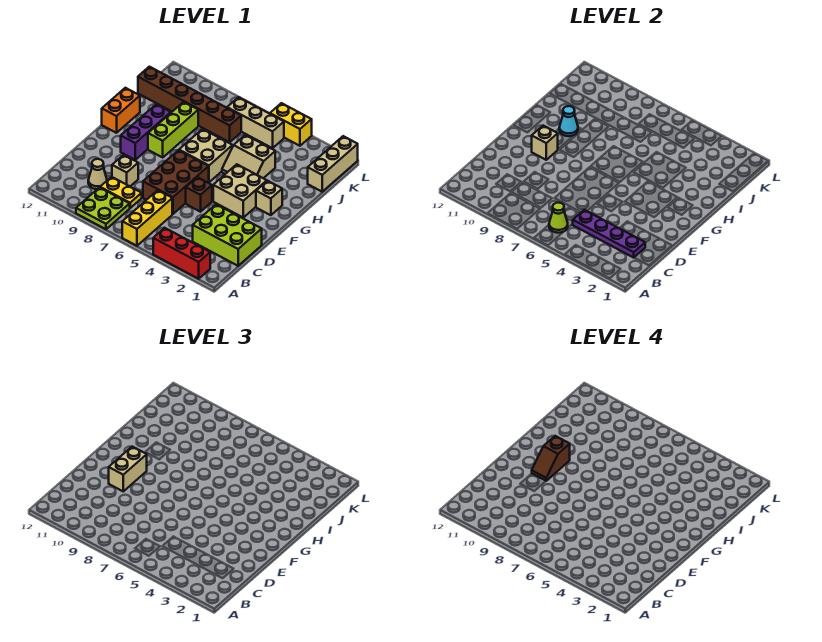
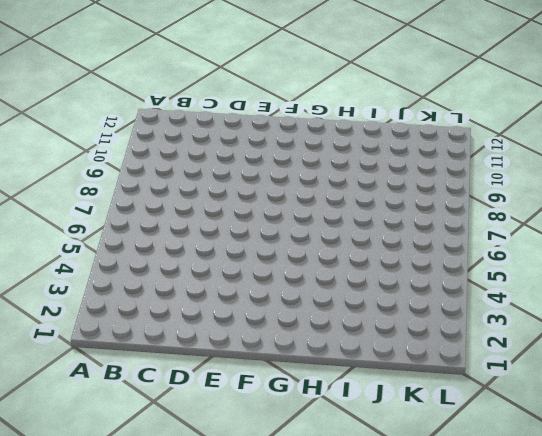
none -> red brick A2:A4 level 1
none -> yellow brick A6:C6 level 1
none -> lime plate A8:B9 level 1

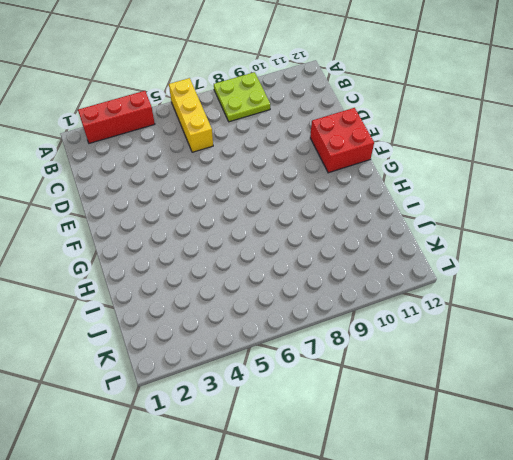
red brick E11:F12 level 1 -> none
none -> lime brick C1:D3 level 1
none -> yellow plate C8:C9 level 1
none -> tan cone C10 level 1

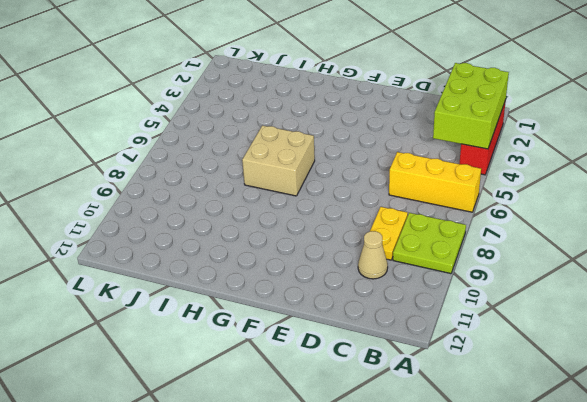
lime brick A2:B4 level 2 -> lime brick C1:D3 level 1
none -> brown brick D6:F7 level 1
none -> tan brick D9 level 1
none -> brown brick E5 level 1

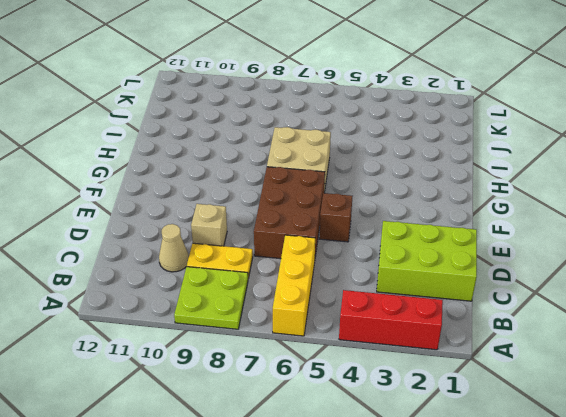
none -> tan brick F3:G4 level 1
none -> purple brick F10:H10 level 1
none -> tan brick G2 level 1

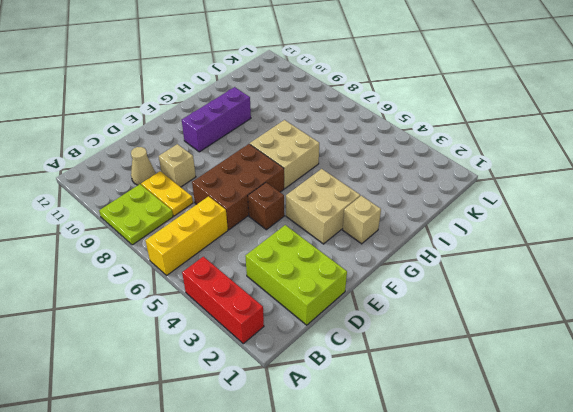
none -> lime brick G9:I9 level 1
none -> orange brick G12:H12 level 1
none -> tan slope H4:I5 level 1 top I

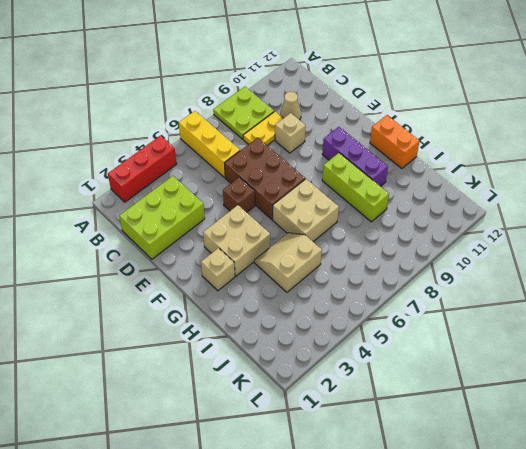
none -> tan brick J1:L1 level 1
none -> brown brick J7:J12 level 1
none -> tan brick K5:K7 level 1

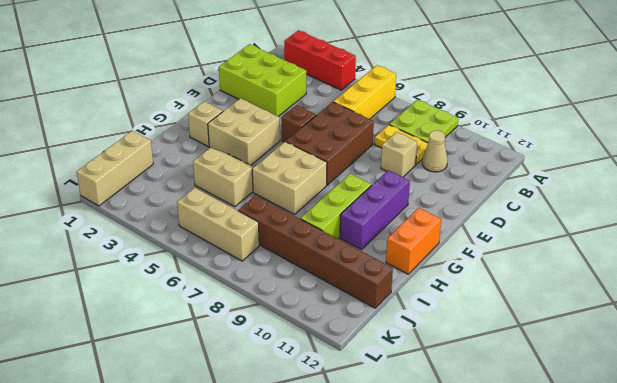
none -> yellow brick L4:L5 level 1
none -> lime cone B6 level 2
none -> purple plate C2:C5 level 2

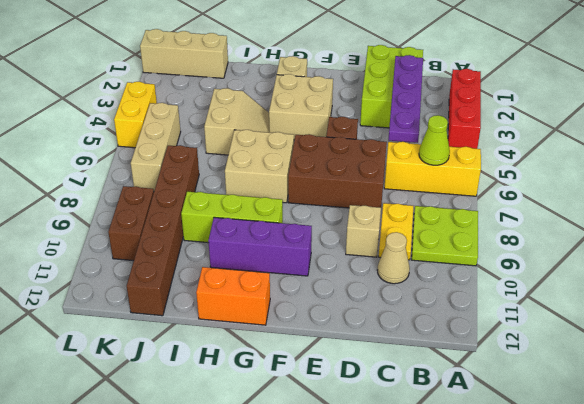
brown brick K9:K10 level 1 -> none
none -> tan brick F10 level 2
none -> cyan cone H10 level 2
none -> tan brick E10:F10 level 3

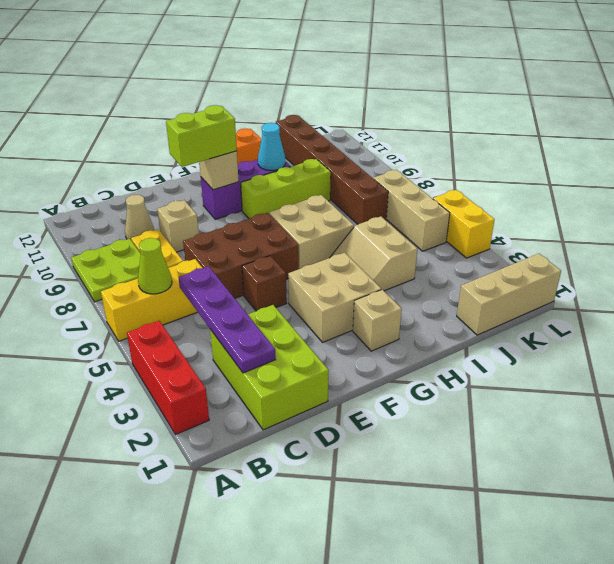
lime brick E10:F10 level 3 -> tan brick E10:F10 level 3
none -> brown slope F10:G10 level 4 top G

